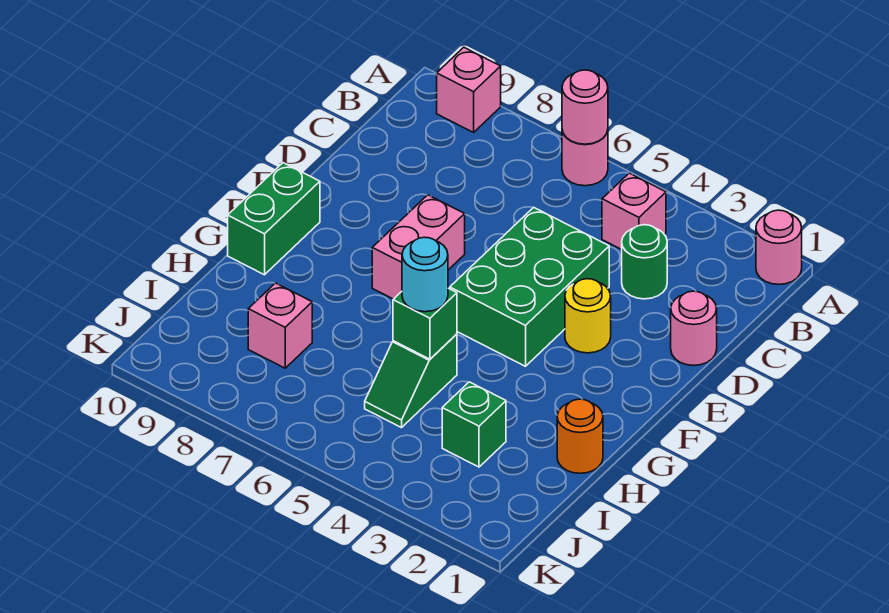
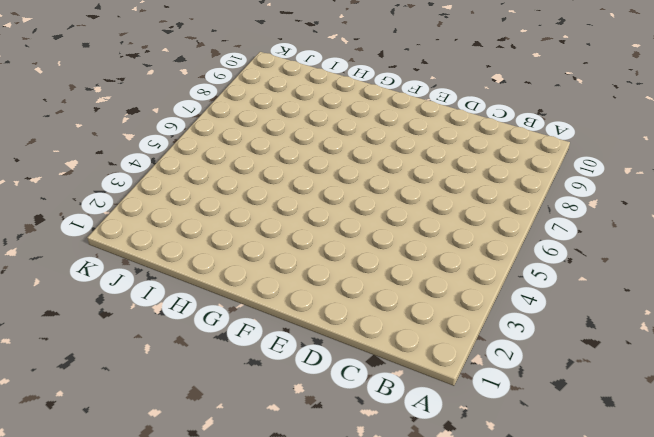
none -> pink round brick A1 level 1
none -> pink round brick A6 level 1
none -> pink brick A9 level 1

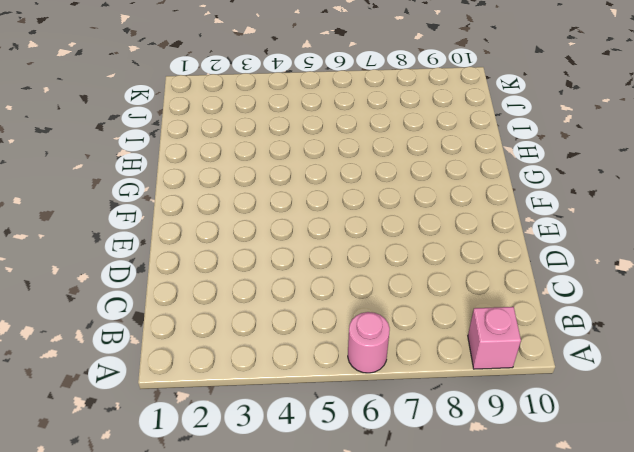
none -> pink round brick A1 level 1
none -> pink brick B4 level 1
none -> green round brick C3 level 1

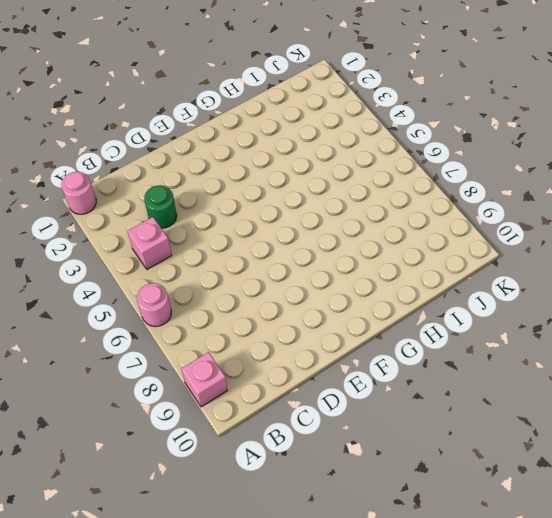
none -> pink round brick D1 level 1
none -> green brick D4:F5 level 1
none -> yellow round brick E3 level 1

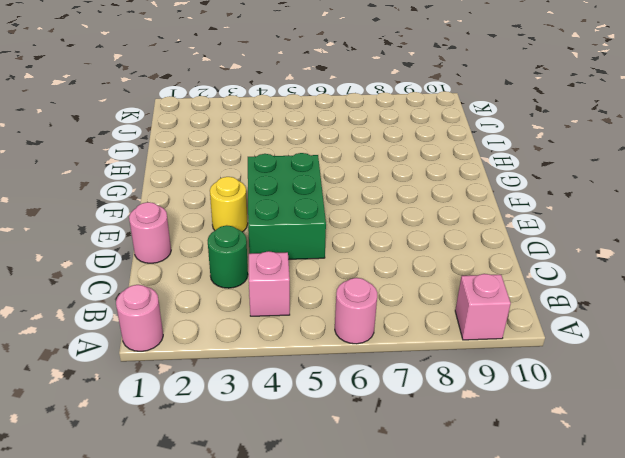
none -> pink brick E7:F7 level 1
none -> green brick F10:G10 level 1
none -> orange round brick H1 level 1

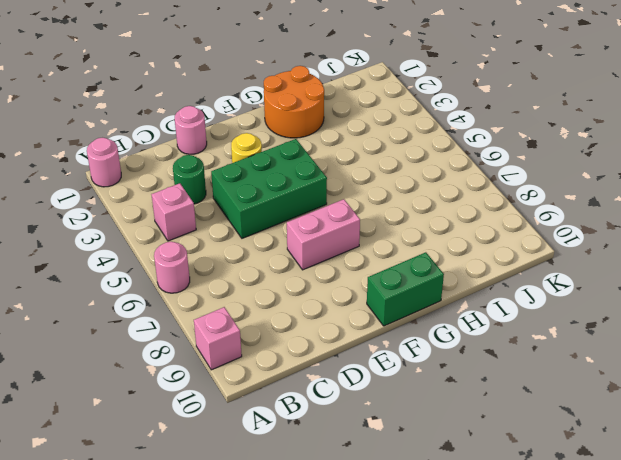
orange round brick G1:H2 level 1 -> orange round brick H1 level 1
none -> green slope H5:I5 level 1 top H
none -> green brick I3 level 1
none -> pink brick I8 level 1

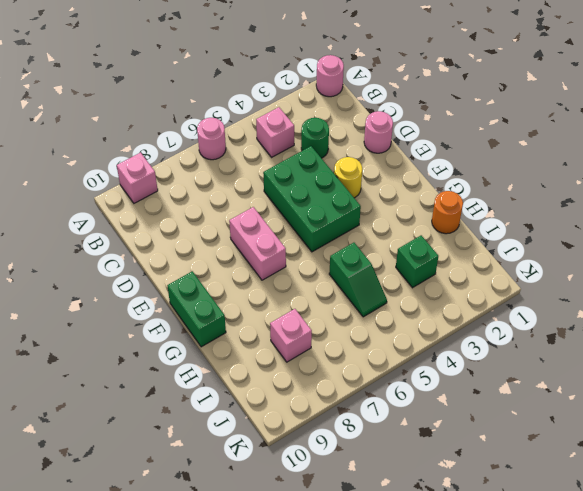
none -> pink round brick A6 level 2
none -> green brick H5 level 2
none -> cyan round brick H5 level 3

